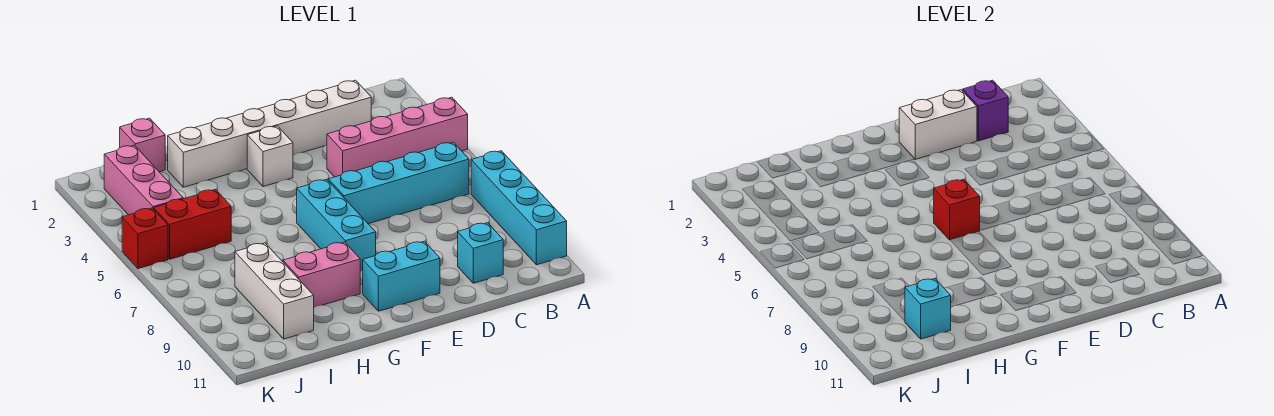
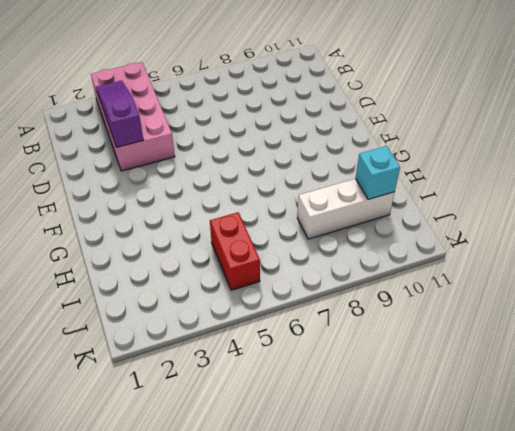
pink brick A3:D4 level 1 -> pink brick A4:D4 level 1
purple slope B3:D3 level 2 top D -> none
none -> cyan brick A7:A10 level 1
none -> cyan brick B6:E6 level 1
none -> white brick C2:H2 level 1

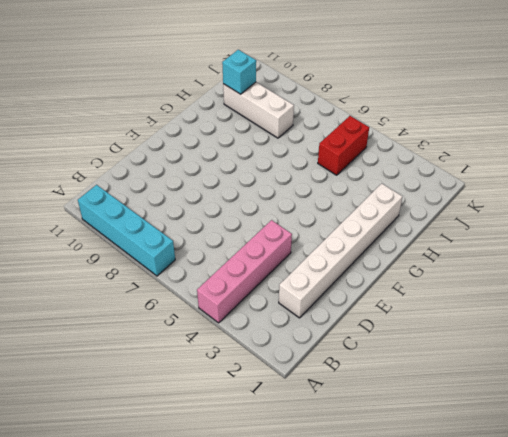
none -> cyan brick B6:E6 level 1
none -> cyan brick C10 level 1
none -> cyan brick E10:F10 level 1

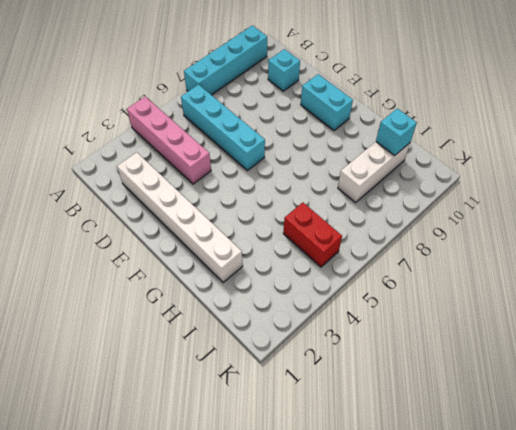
none -> white brick F3 level 1
none -> cyan brick F6:F8 level 1
none -> pink brick G9:H9 level 1

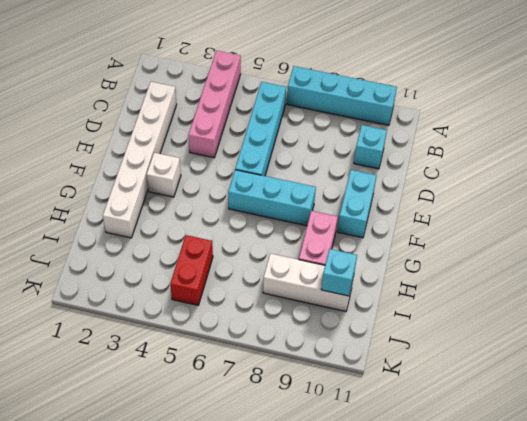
none -> pink brick I1 level 1
none -> pink brick J2:J4 level 1
none -> red brick K5 level 1

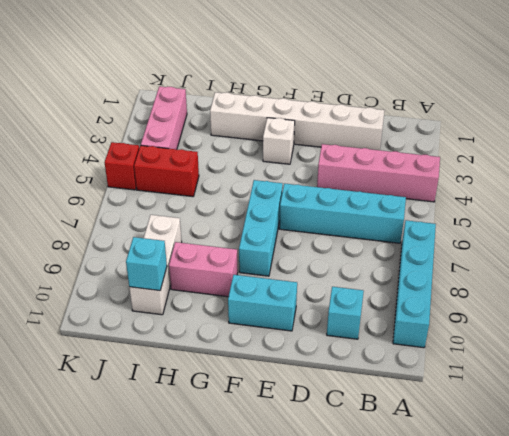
none -> pink brick I1 level 1
none -> purple brick C2 level 2
none -> white brick D2:E2 level 2

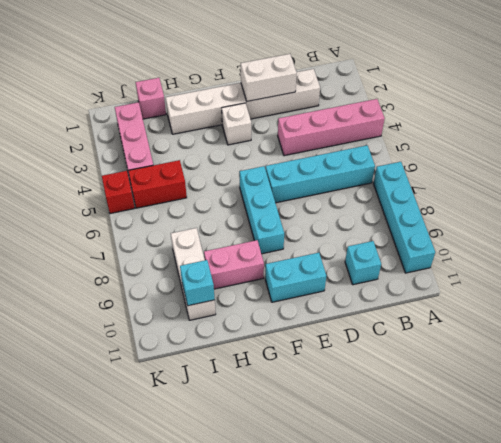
none -> purple brick C2 level 2
none -> red brick F6 level 2

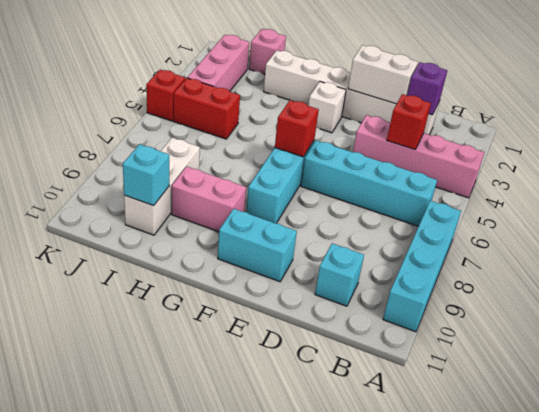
red brick C4 level 2 -> none

